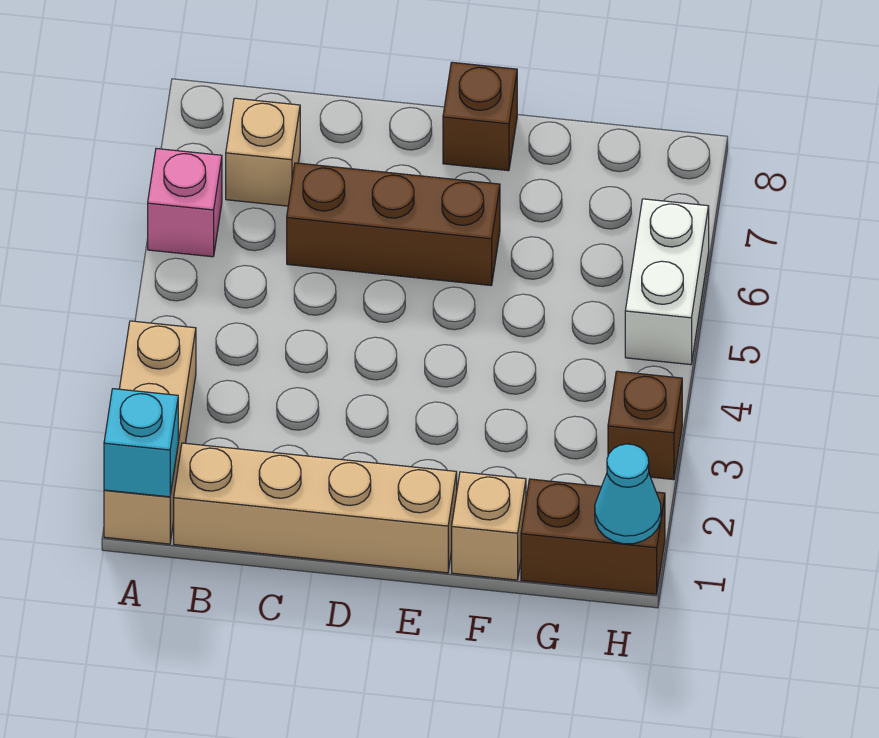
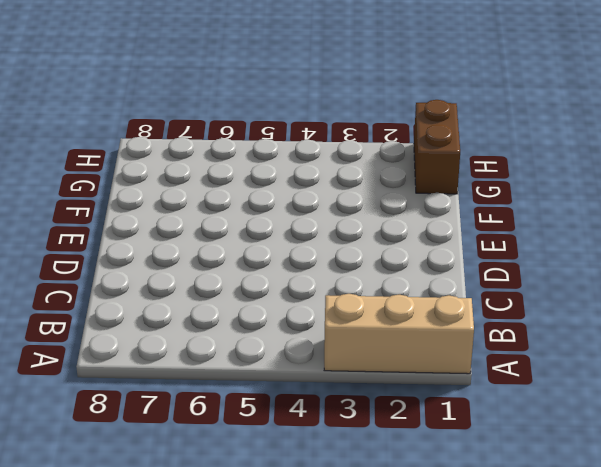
none -> pink brick A6 level 1
none -> tan brick B1:E1 level 1
none -> tan brick B7 level 1

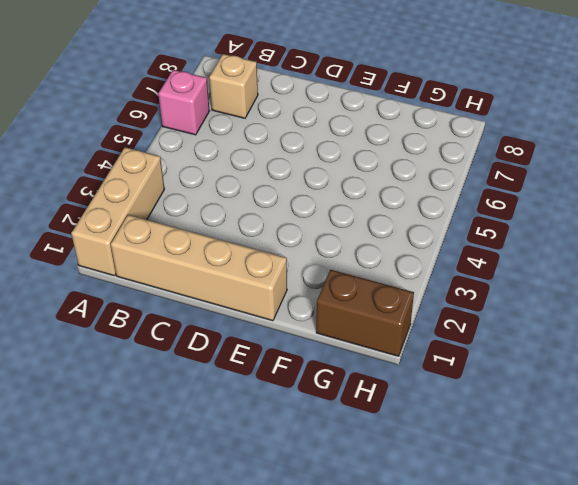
none -> brown brick C6:E6 level 1
none -> brown brick E8 level 1
none -> tan brick F1 level 1

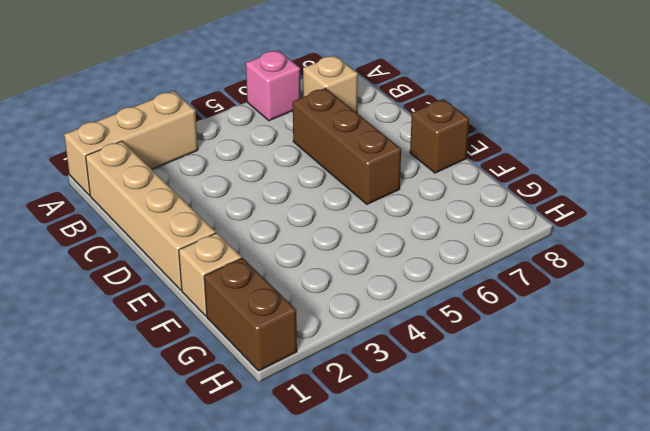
none -> brown brick H3 level 1
none -> white brick H5:H6 level 1
none -> cyan brick A1 level 2

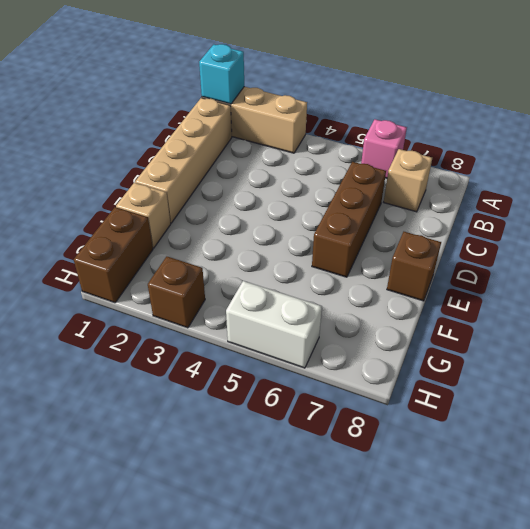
none -> cyan cone H1 level 2

